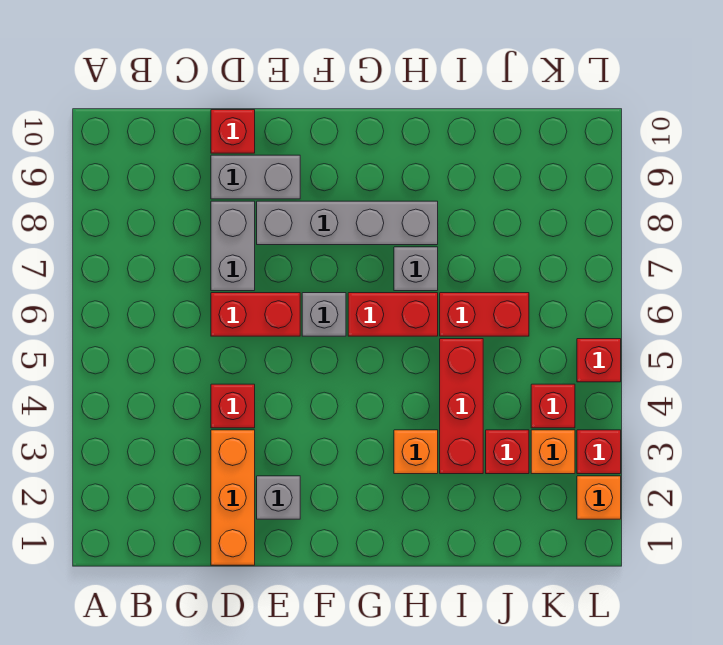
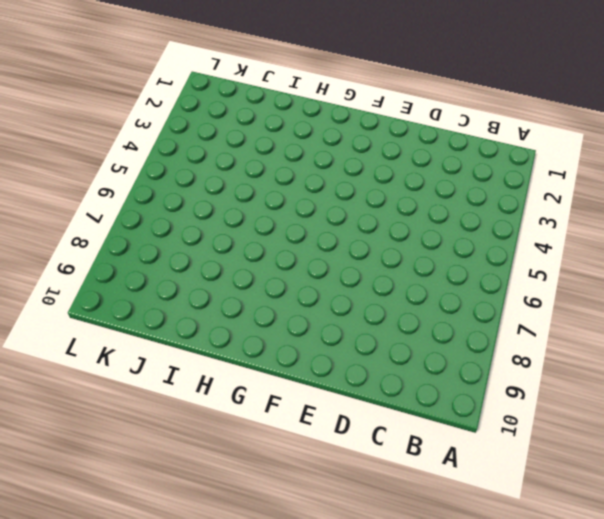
none -> orange brick D1:D3 level 1
none -> red brick D4 level 1
none -> red brick D6:E6 level 1

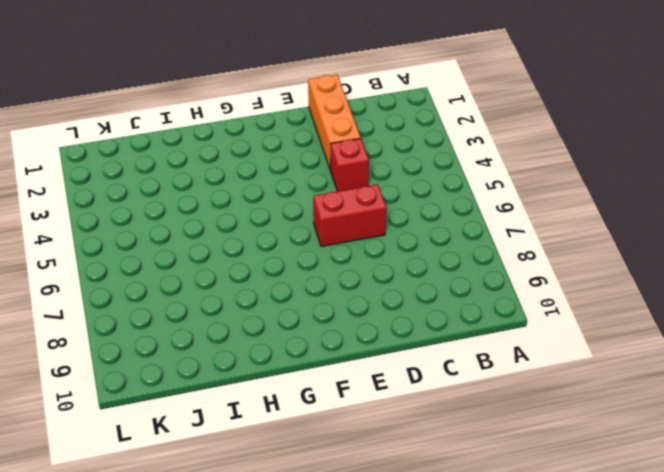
none -> grey brick D7:D8 level 1
none -> grey brick D9:E9 level 1
none -> red brick D10 level 1

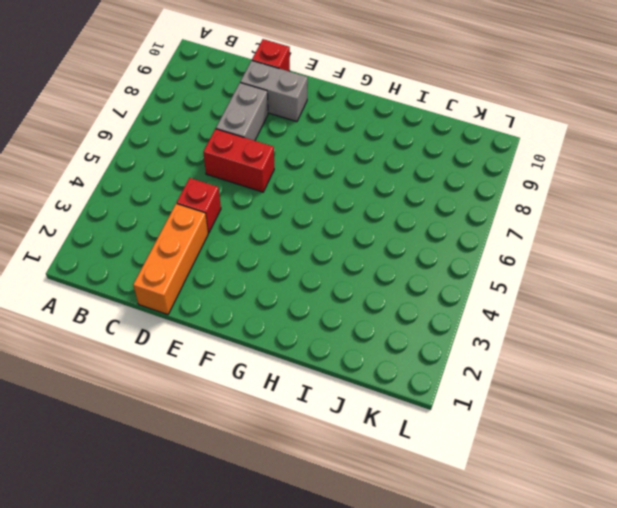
none -> grey brick E2 level 1
none -> grey brick E8:H8 level 1
none -> grey brick F6 level 1

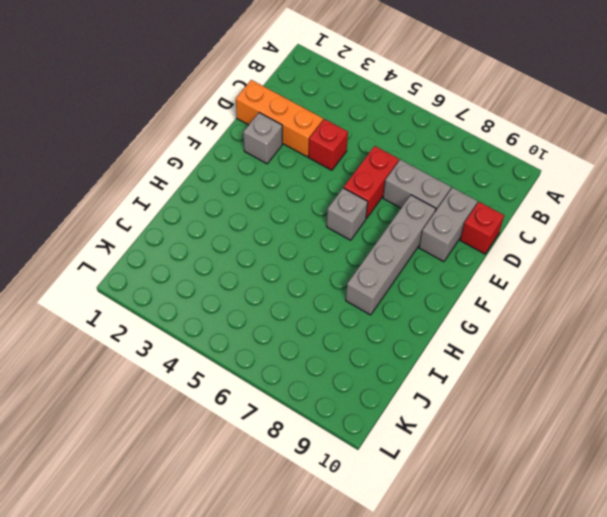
none -> red brick G6:H6 level 1
none -> orange brick H3 level 1
none -> grey brick H7 level 1

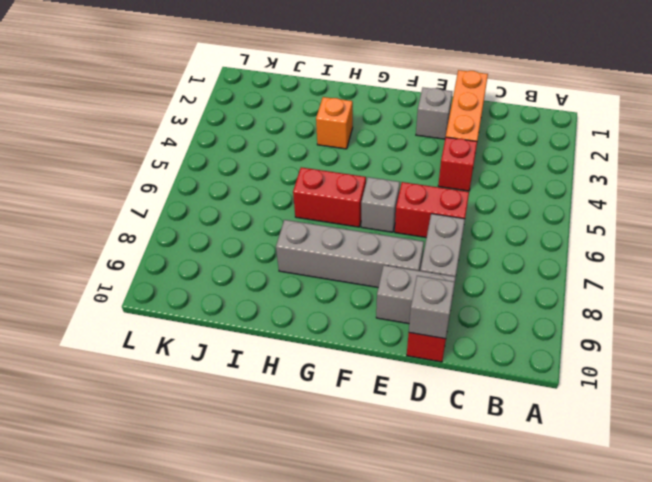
grey brick D10 level 2 -> grey brick H7 level 1
none -> red brick I3:I5 level 1
none -> red brick I6:J6 level 1
none -> red brick J3 level 1

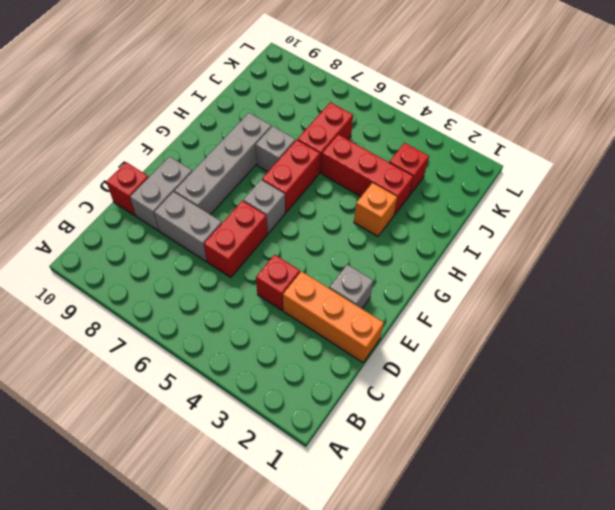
none -> orange brick K3 level 1
none -> red brick K4 level 1
none -> orange brick L2 level 1

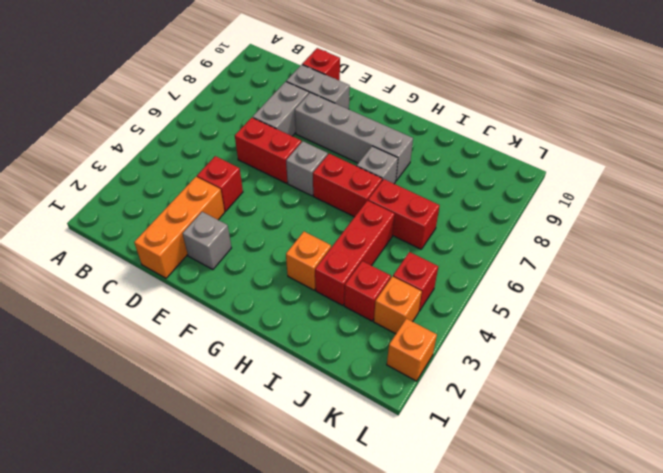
none -> red brick L3 level 1
none -> red brick L5 level 1

